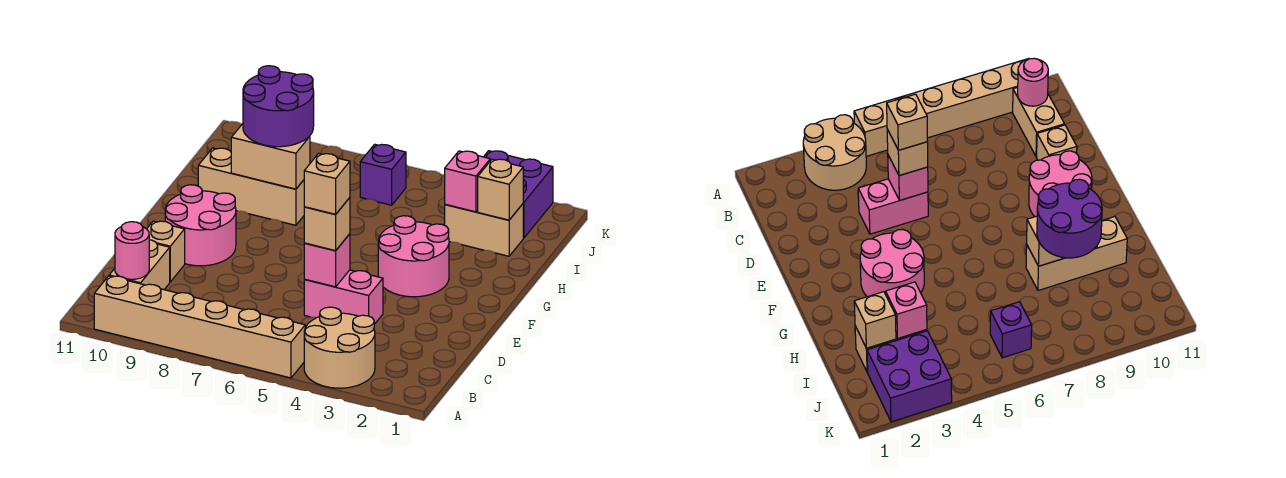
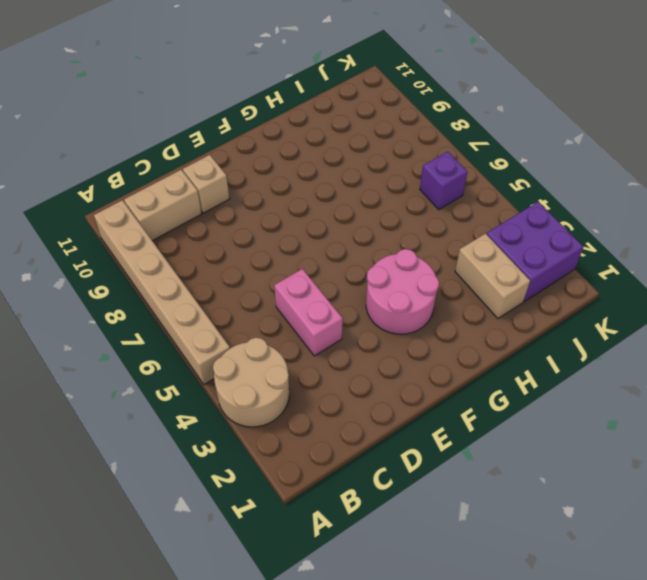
none -> pink round brick E9:F10 level 1
none -> tan brick H8:H10 level 1
none -> pink round brick B10 level 2

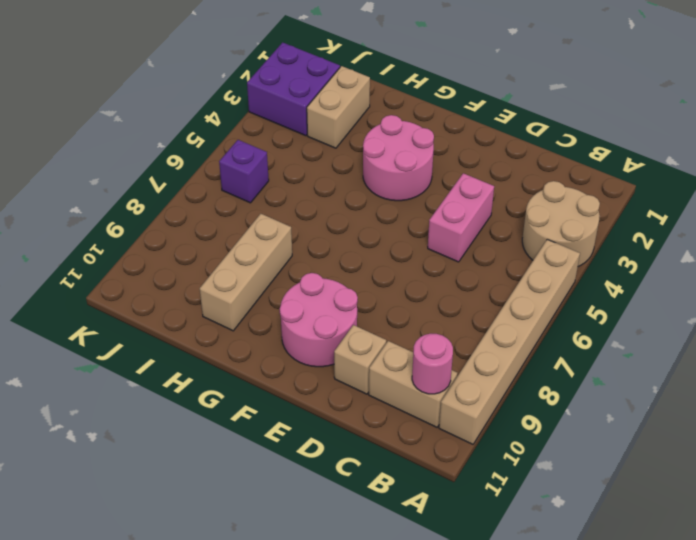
none -> pink brick D5 level 2
none -> tan brick H8:H9 level 2
none -> tan brick I2 level 2

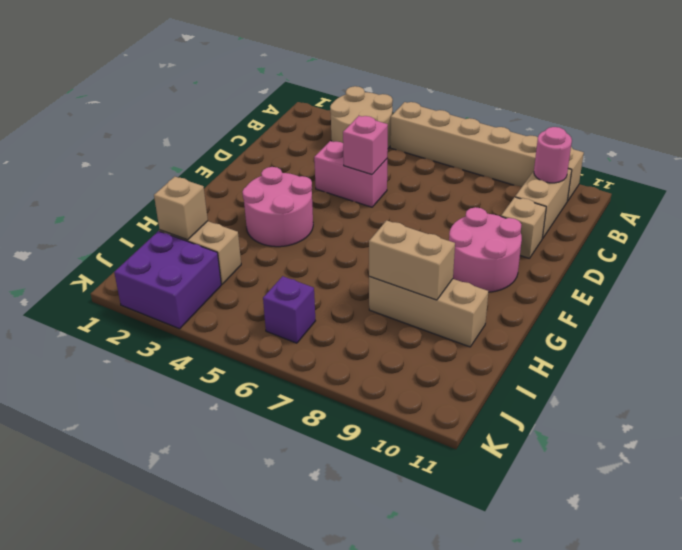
none -> pink brick I3 level 2
none -> tan brick D5 level 3
none -> purple round brick H8:I9 level 3

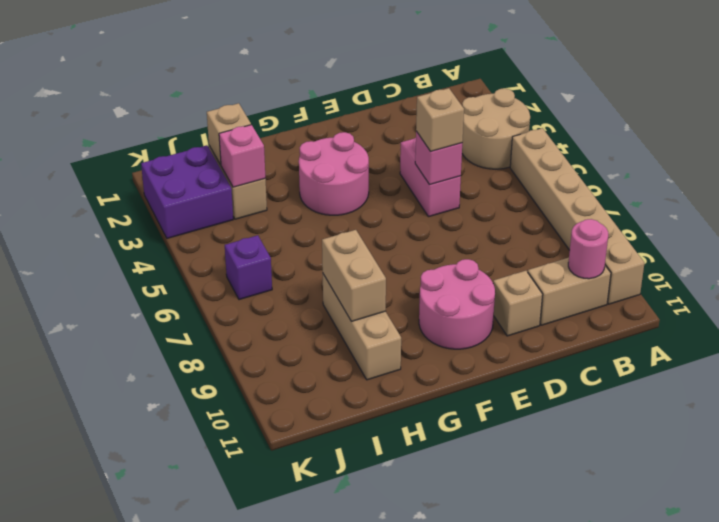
none -> purple round brick H8:I9 level 3
none -> tan brick D5 level 4

